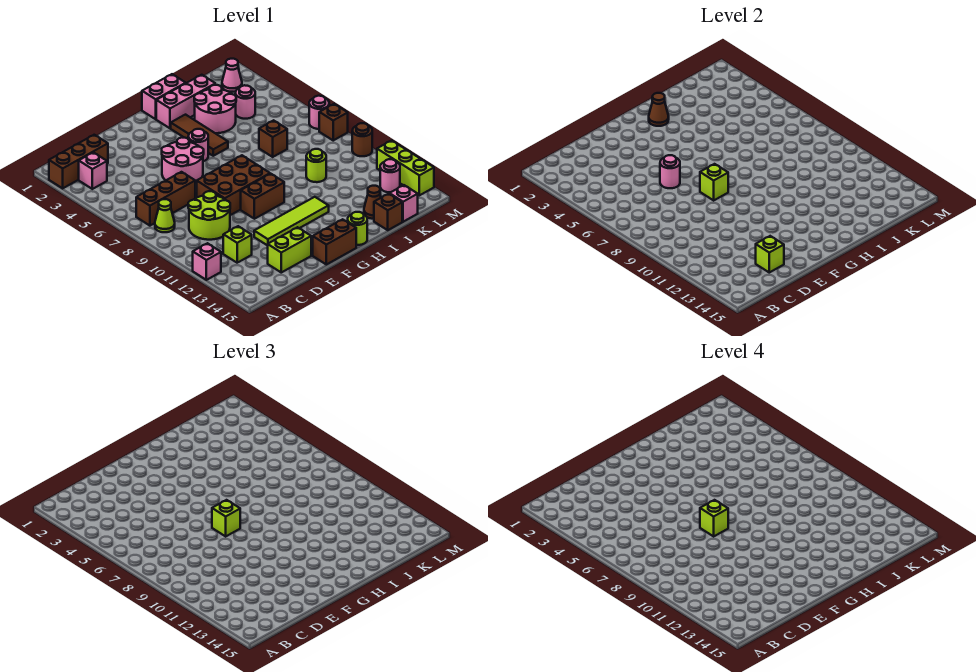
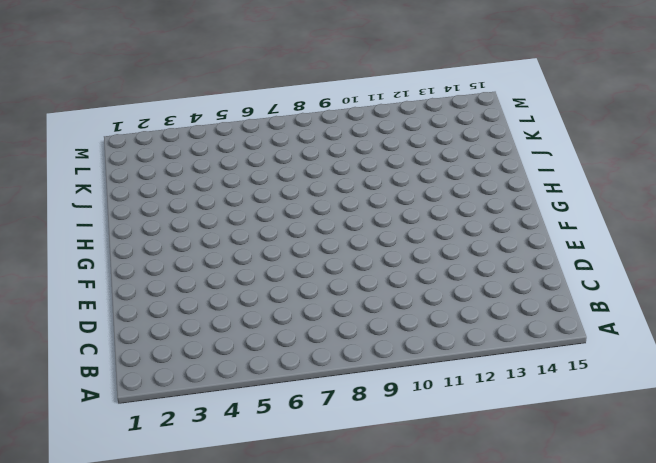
none -> brown brick A2:C2 level 1
none -> pink brick A12 level 1
none -> pink brick B3 level 1
none -> brown brick B7:D7 level 1

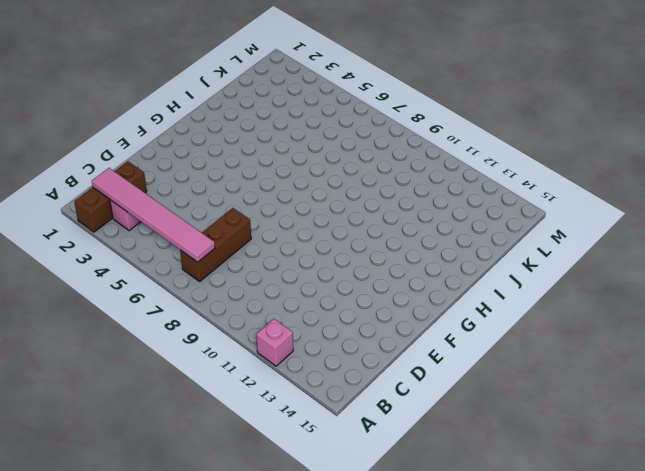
pink tile B2:B7 level 2 -> none
none -> lime cone B8 level 1
none -> lime round brick C9:D10 level 1
none -> lime brick C12 level 1
none -> lime brick D14:E14 level 1

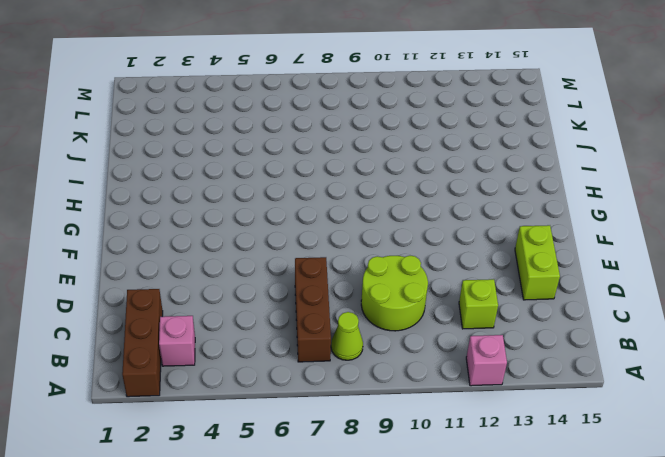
none -> pink round brick E5:F6 level 1
none -> brown brick E8:G9 level 1
none -> lime tile E12:H12 level 1
none -> brown brick F10:G10 level 1

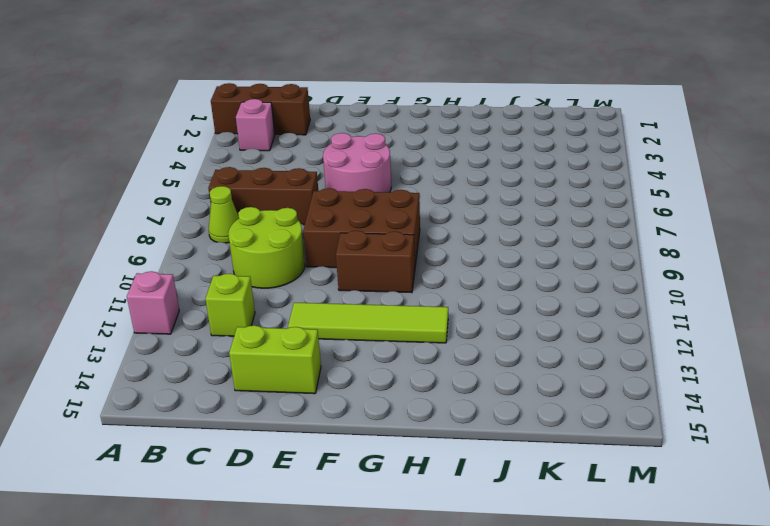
none -> brown brick F15:G15 level 1
none -> pink round brick G5 level 1
none -> pink brick H1:I1 level 1
none -> pink brick H2:J2 level 1

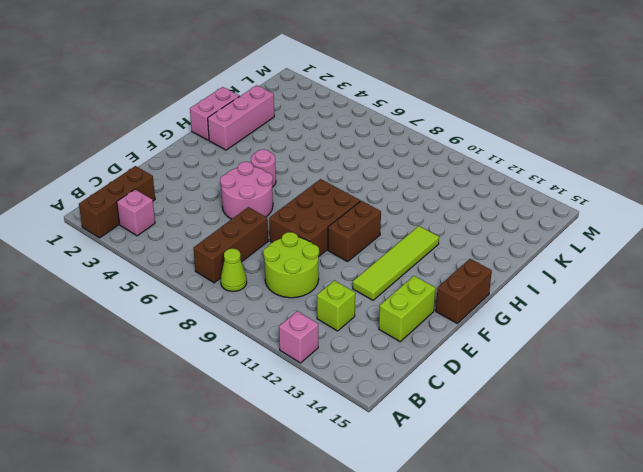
none -> brown tile H3:H5 level 1
none -> lime round brick H15 level 1
none -> pink round brick I3:J4 level 1
none -> brown brick J7 level 1

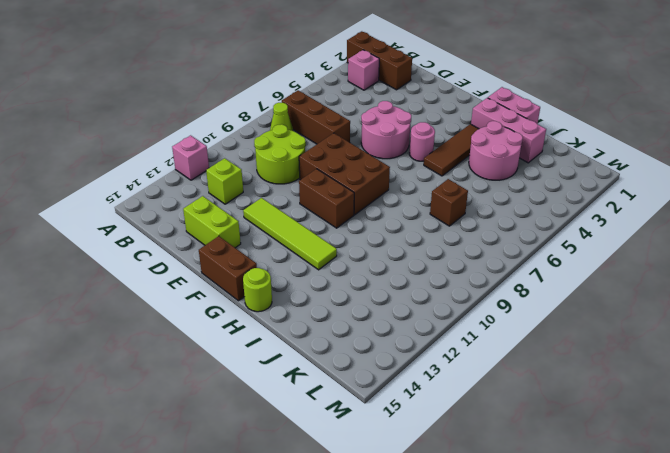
none -> lime round brick J10 level 1
none -> brown cone J14 level 1
none -> brown brick J15 level 1
none -> pink round brick K4 level 1

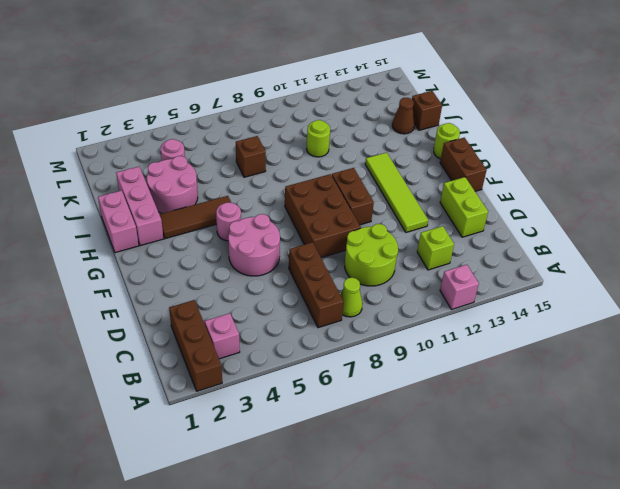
none -> pink brick K15 level 1
none -> pink cone L2 level 1
none -> pink round brick L13 level 1
none -> pink round brick M7 level 1

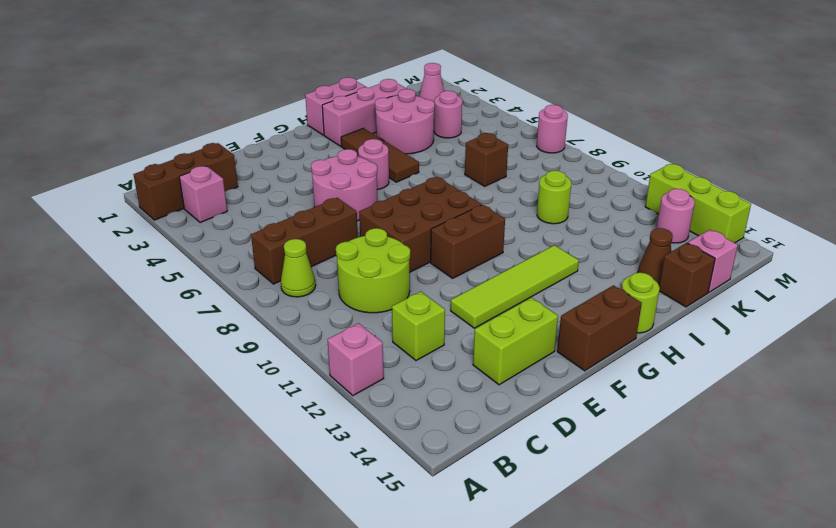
none -> brown brick M8 level 1
none -> brown round brick M10 level 1
none -> lime brick D14 level 2
none -> pink round brick E6 level 2

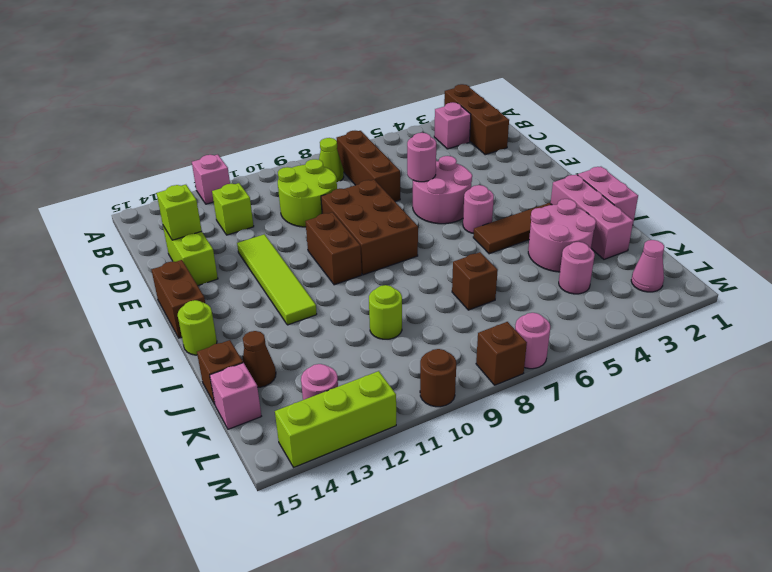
none -> lime brick F8 level 2
none -> brown cone H2 level 2
none -> lime brick F8 level 3
none -> lime brick F8 level 4

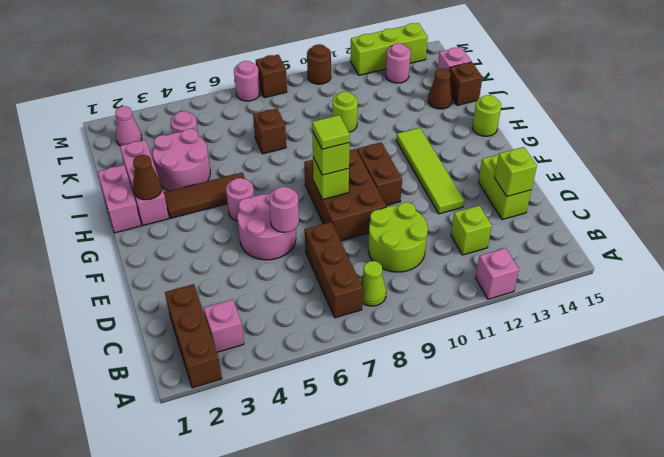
lime tile F8 level 4 -> lime brick F8 level 4
none -> brown brick F15:G15 level 1

